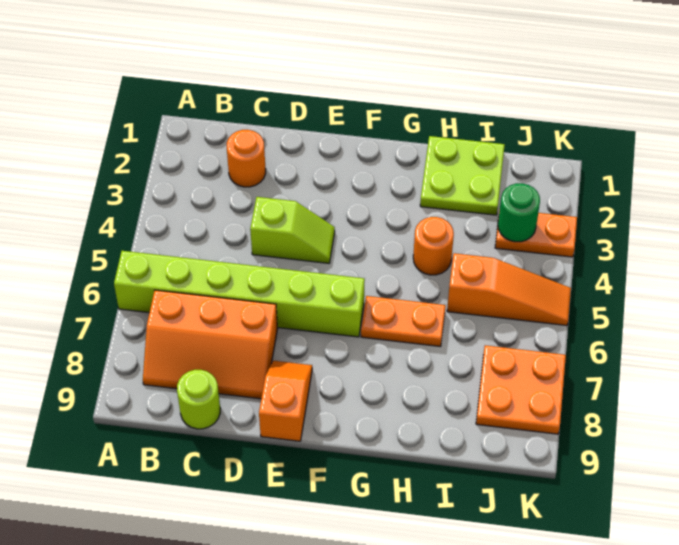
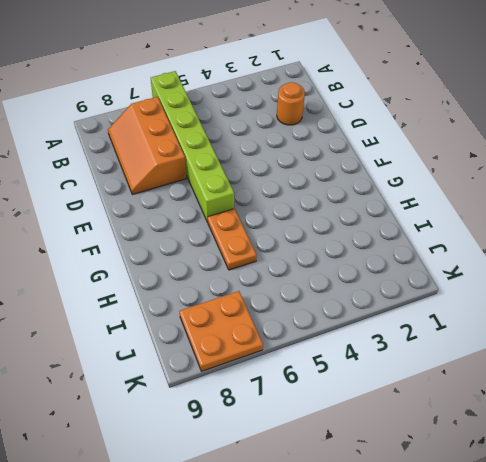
none -> lime round brick C9 level 1
none -> lime slope D4:E4 level 1 top D
none -> orange slope E8:E9 level 1 top 9

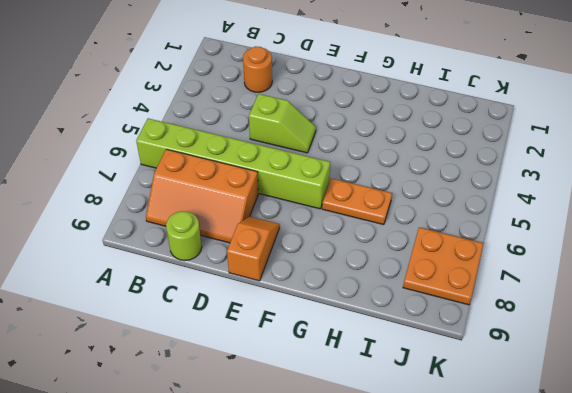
none -> lime plate H1:I2 level 1
none -> orange round brick H4 level 1
none -> orange slope I5:K5 level 1 top I

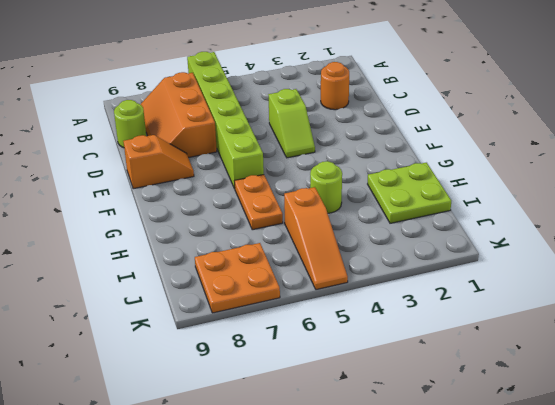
lime round brick H4 level 1 -> orange round brick H4 level 1
none -> orange plate J3:K3 level 1
none -> green round brick J3 level 2

